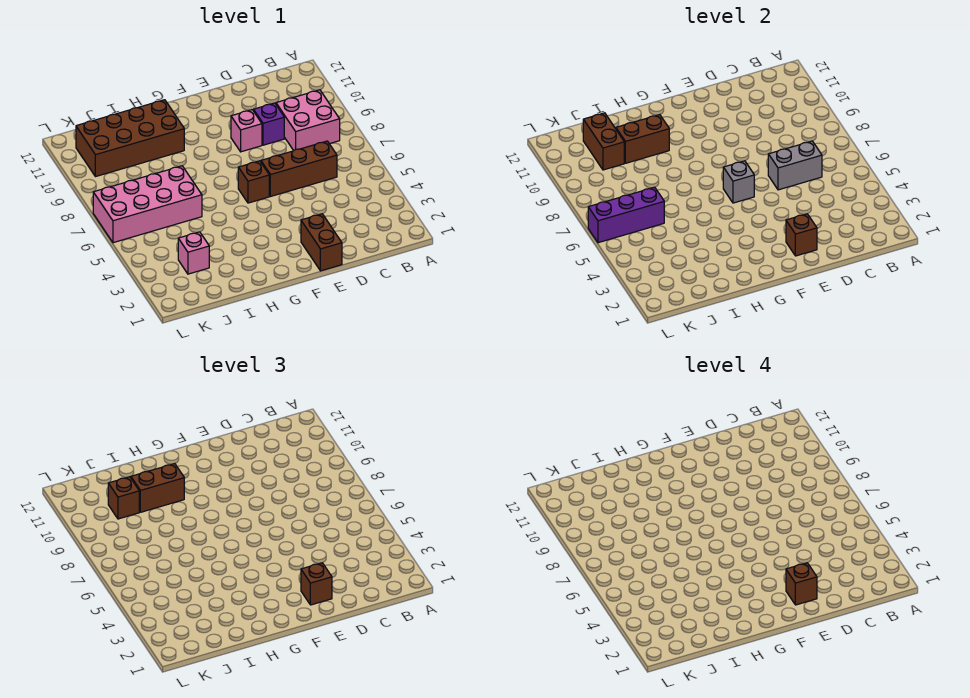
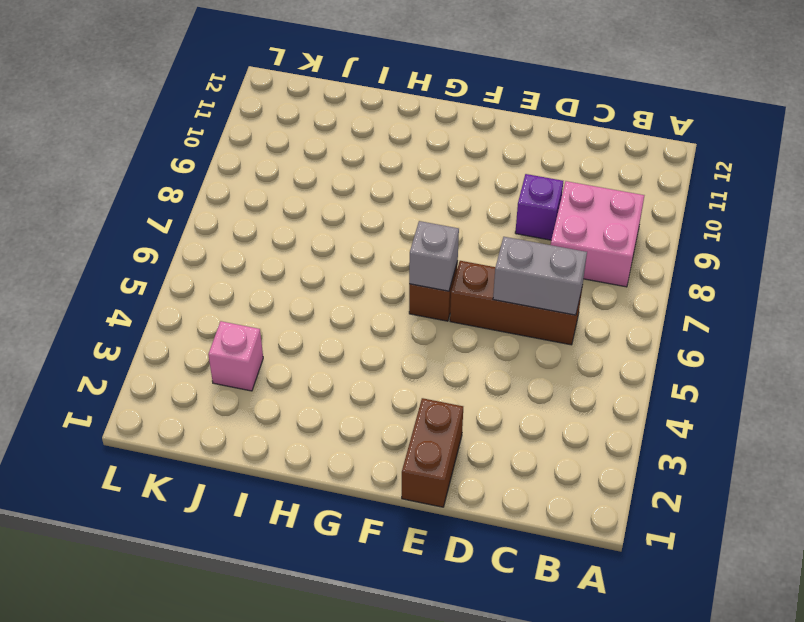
none -> pink brick E9 level 1
none -> brown brick H10:K11 level 1
none -> pink brick I6:L7 level 1

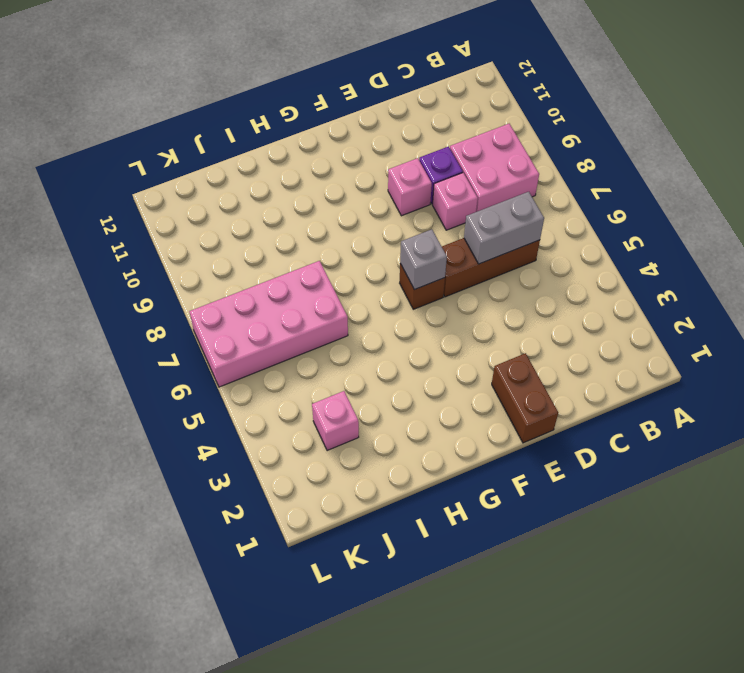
pink brick D8 level 1 -> none
none -> brown brick H10:K11 level 1
none -> brown brick E2 level 2
none -> brown brick H10:I10 level 2

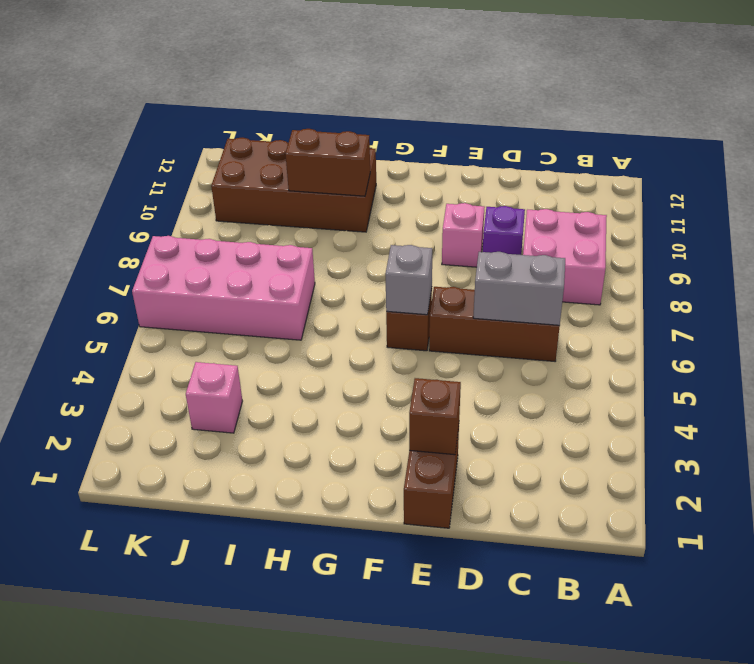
none -> purple brick J6:L6 level 2
none -> brown brick J10:J11 level 2
none -> brown brick E2 level 3

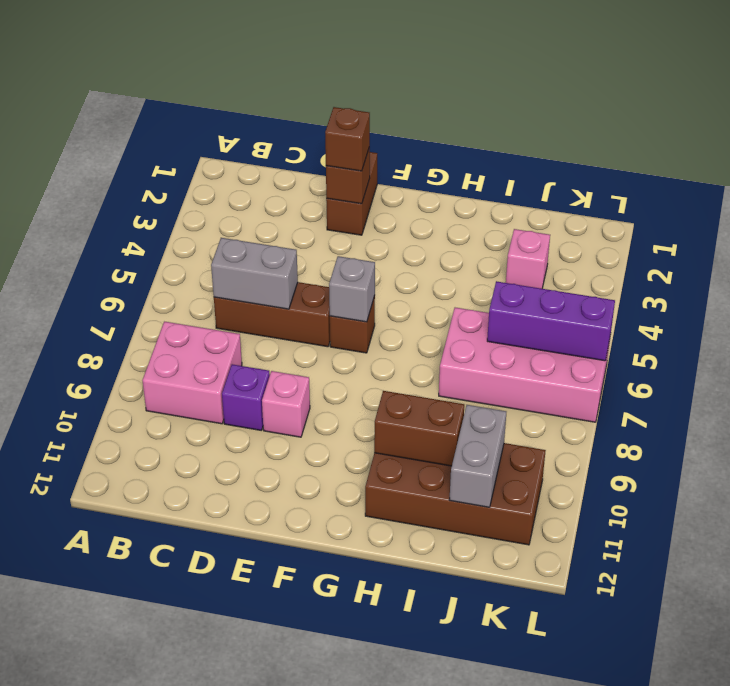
grey brick J10:J11 level 2 -> brown brick J10:J11 level 2
none -> brown brick H10:I10 level 3
none -> brown brick J10 level 3
none -> brown brick E2 level 4

